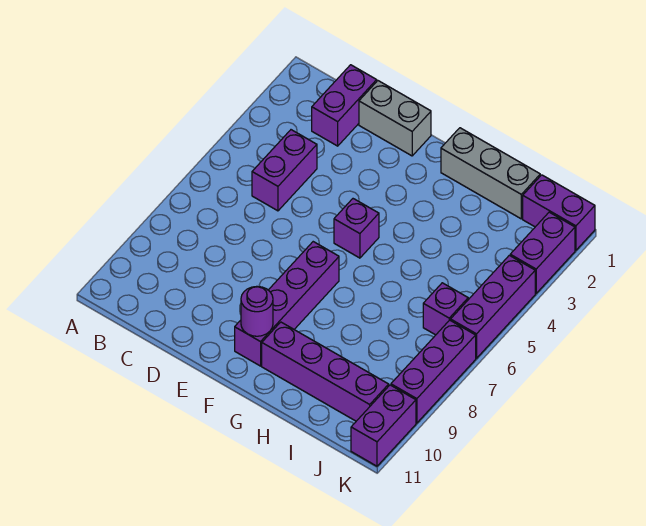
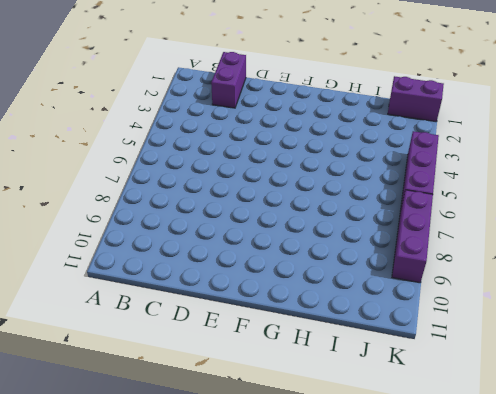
none -> purple brick C4:C5 level 1
none -> grey brick D1:E1 level 1
none -> purple brick F5 level 1

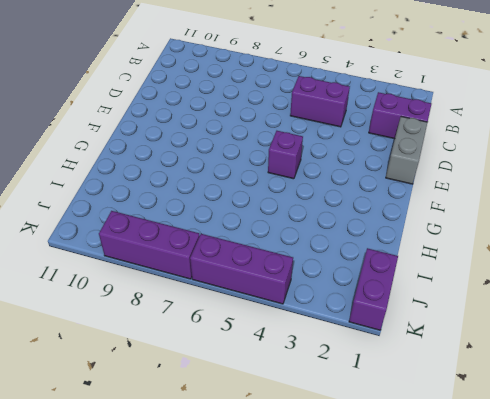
none -> purple brick F7:F10 level 1
none -> grey brick G1:I1 level 1
none -> purple brick G10:J10 level 1

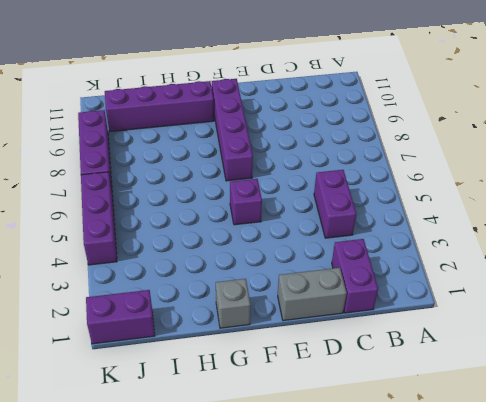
grey brick G1 level 1 -> grey brick G1:I1 level 1
none -> purple brick J6 level 1
none -> purple brick K2:K3 level 1
none -> purple brick K10:K11 level 1

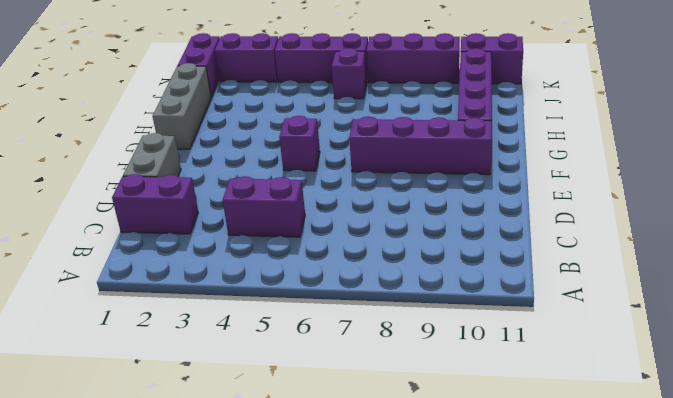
none -> purple round brick F10 level 2

